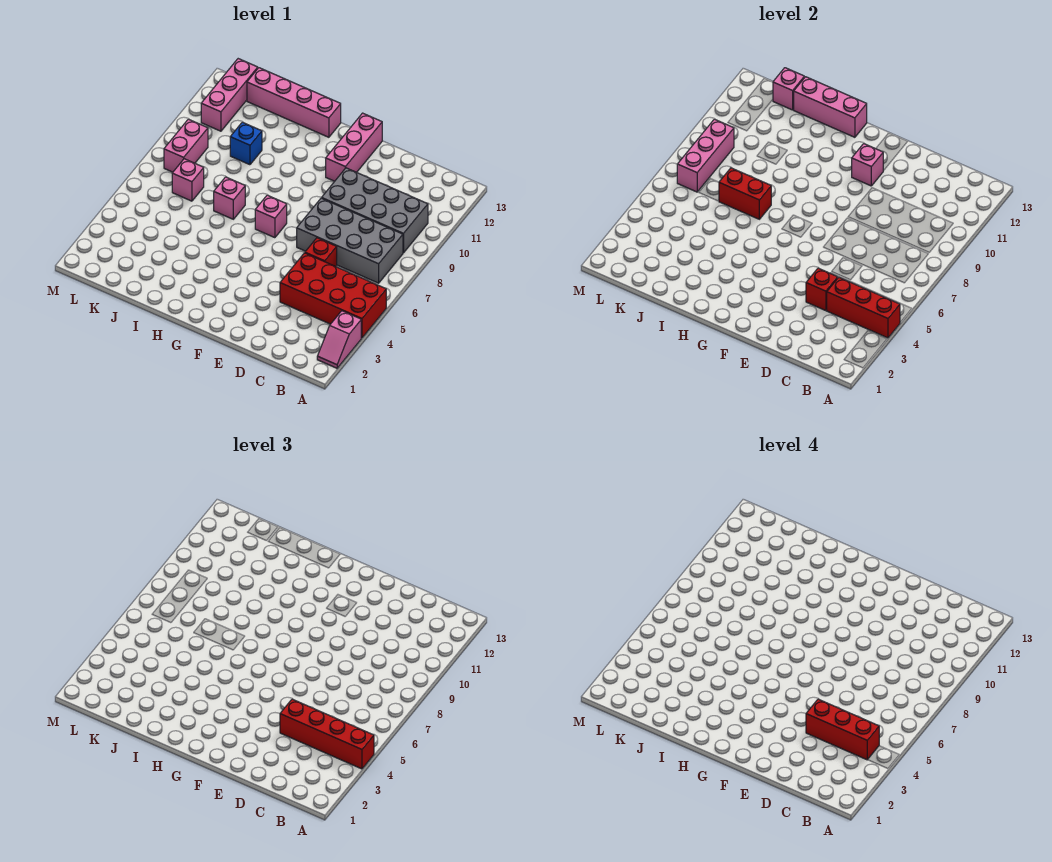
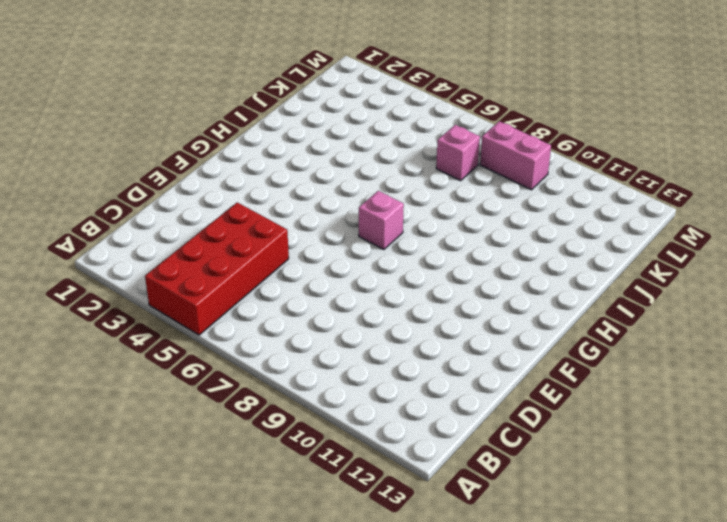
none -> pink slope A2:A3 level 1 top 3
none -> grey brick B7:E8 level 1
none -> grey brick B9:E10 level 1

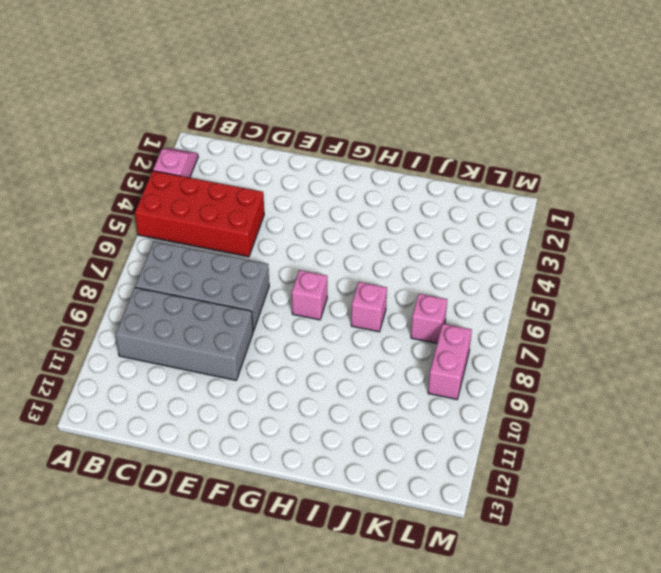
none -> red brick D6 level 1
none -> pink brick F11:F13 level 1
none -> pink brick H13:K13 level 1

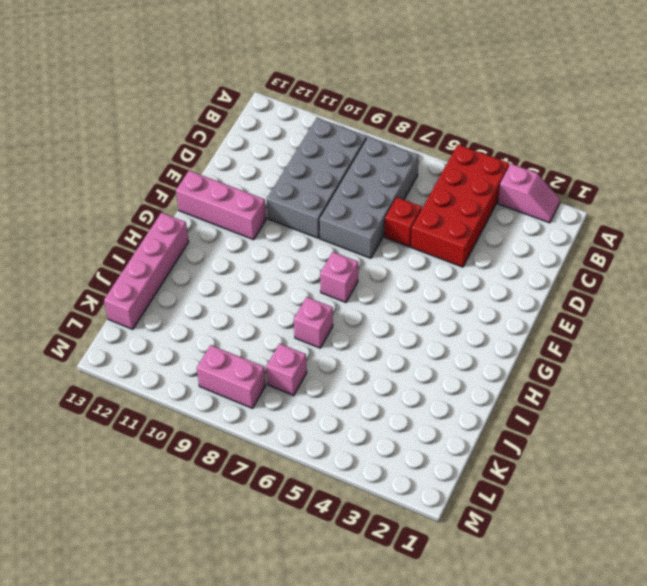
none -> blue brick J10 level 1
none -> pink brick L11:L13 level 1
none -> red brick A4:C4 level 2

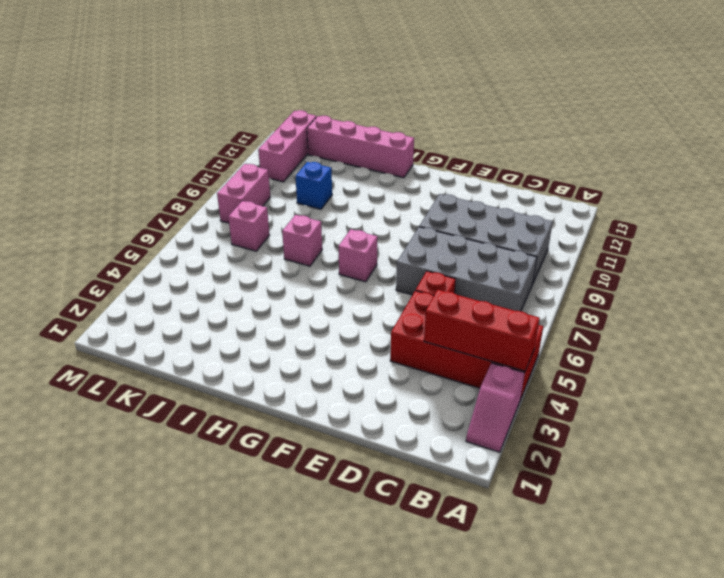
none -> pink brick F11:F13 level 1
none -> red brick D4 level 2
none -> pink brick F11 level 2

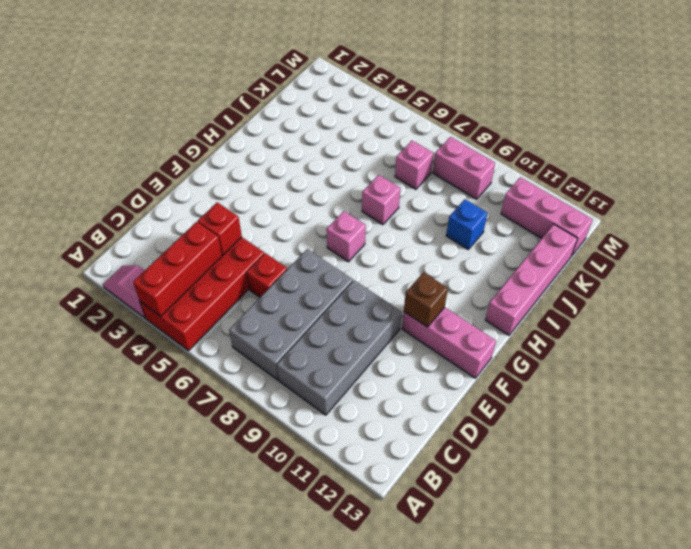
brown brick F11 level 2 -> pink brick F11 level 2
none -> pink brick H13:J13 level 2
none -> red brick I7:J7 level 2
none -> pink brick K13 level 2

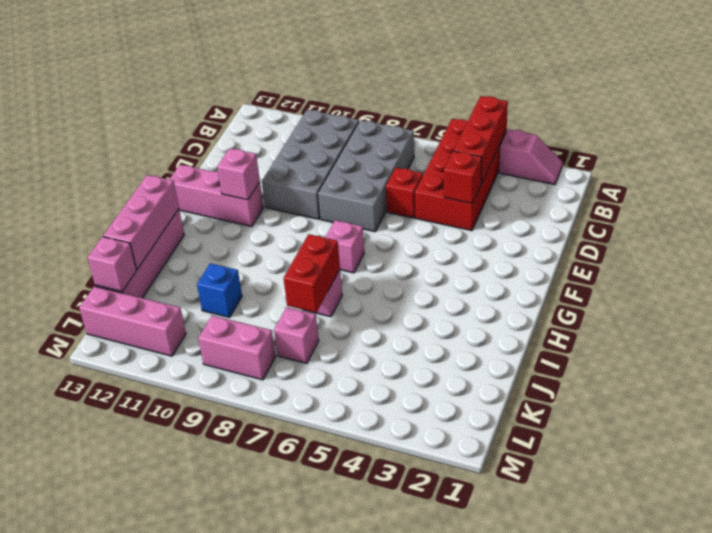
none -> pink brick L7:L9 level 2
none -> red brick A4:D4 level 3
none -> red brick B4:D4 level 4

